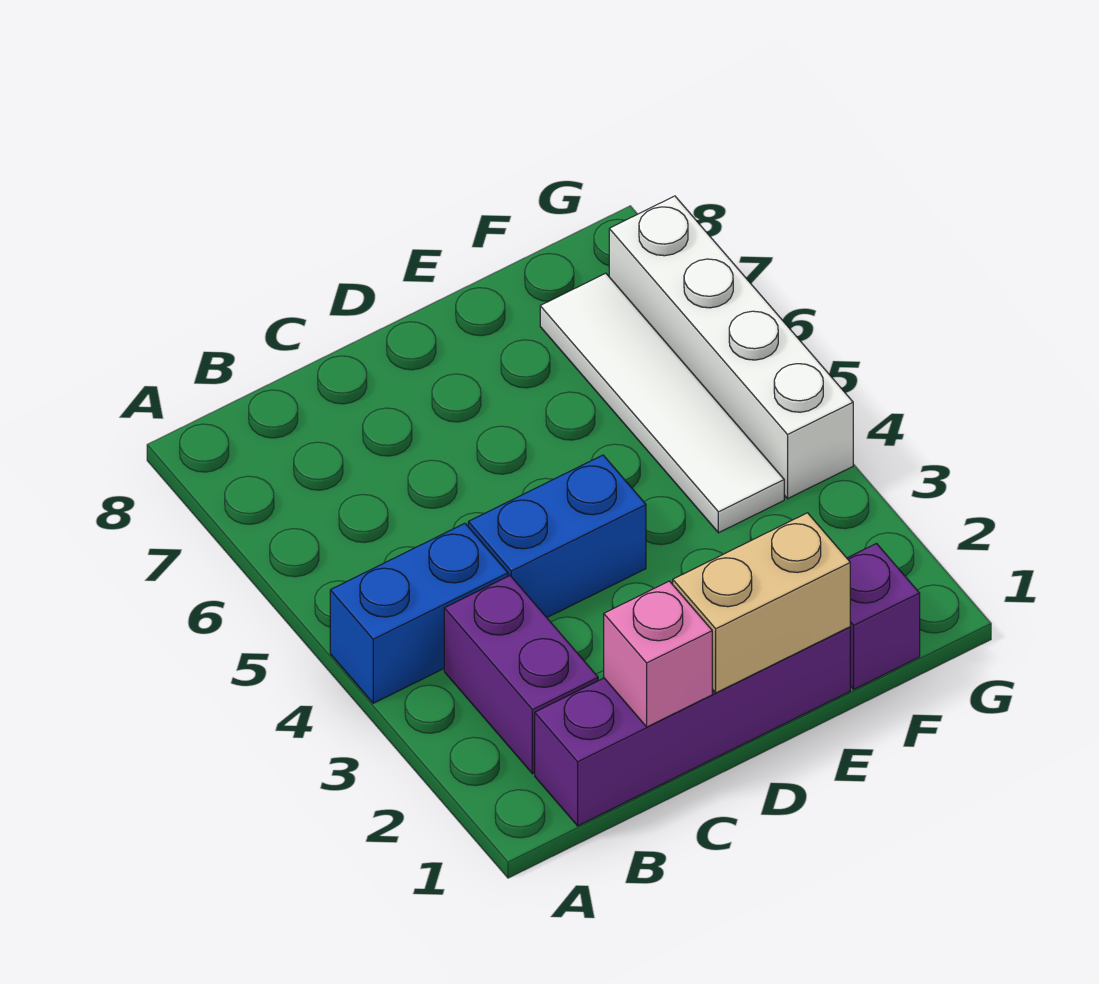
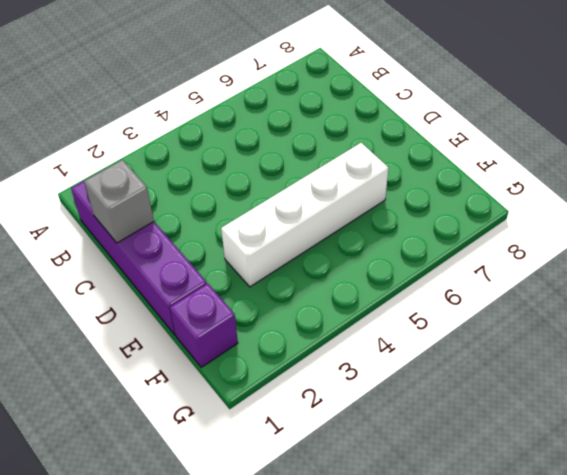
grey brick C1 level 2 -> pink brick C1 level 2
white brick E3:E6 level 1 -> white brick G4:G7 level 1
none -> blue brick A4:B4 level 1
none -> purple brick B2:B3 level 1

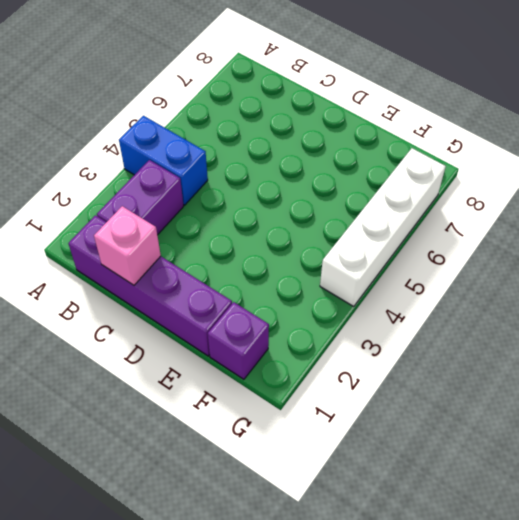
none -> blue brick C4:D4 level 1
none -> white tile F4:F7 level 1

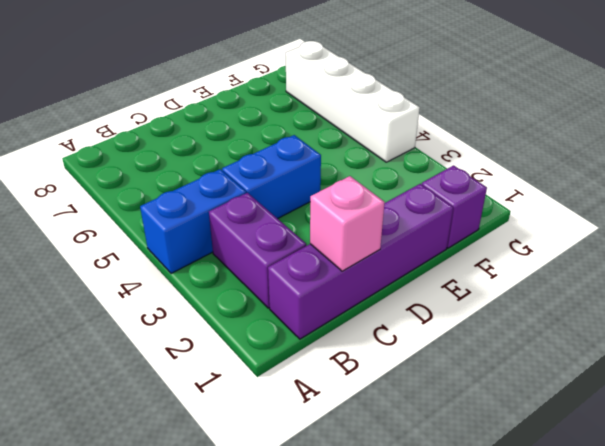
none -> white tile F4:F7 level 1
none -> tan brick D1:E1 level 2

